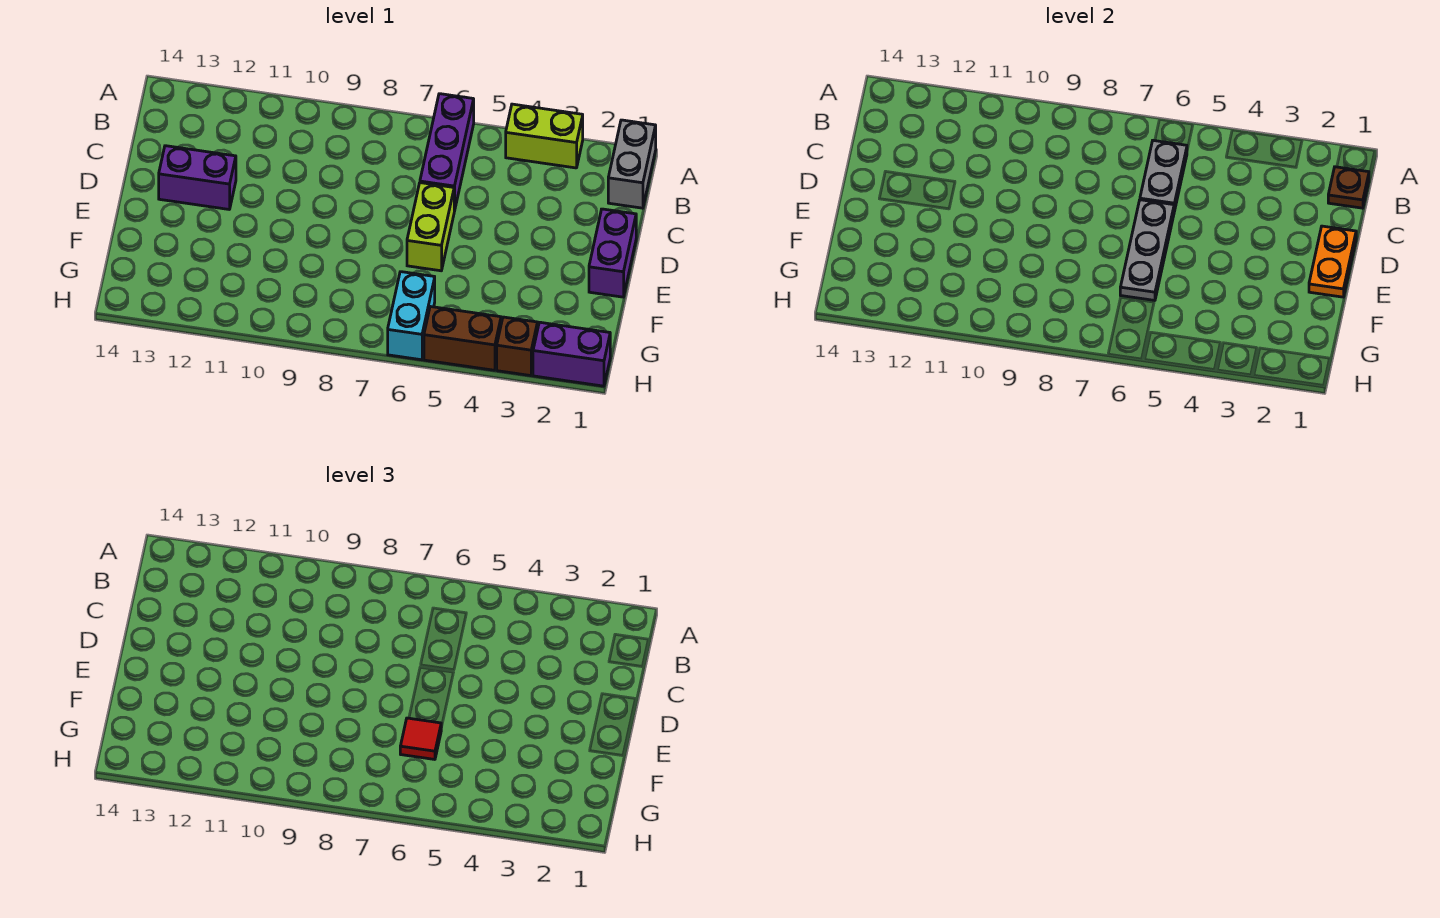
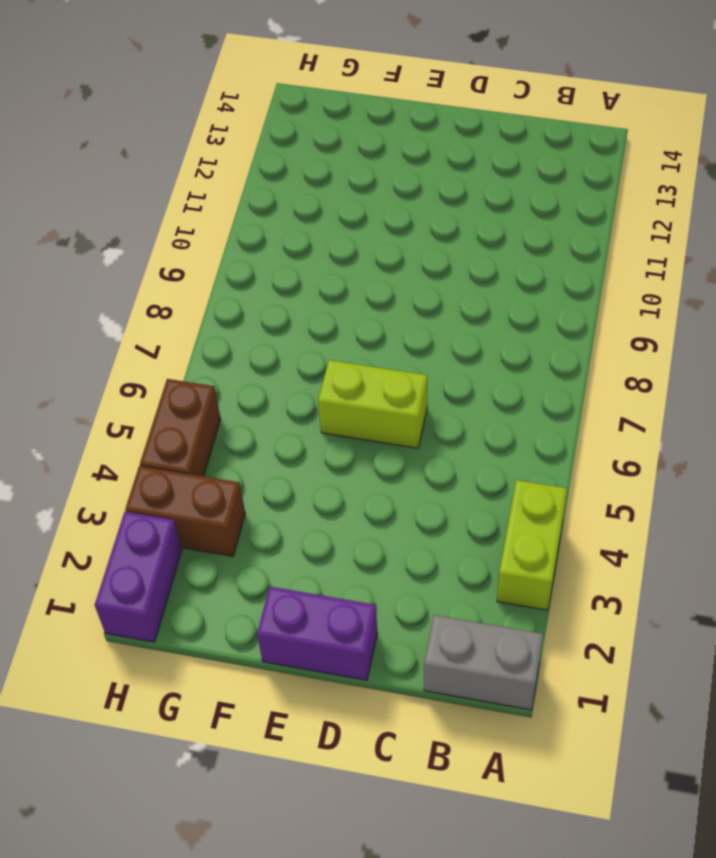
brown brick G3:H3 level 1 -> brown brick H3 level 1
none -> purple brick A6:C6 level 1
none -> purple brick D12:D13 level 1
none -> cyan brick G6:H6 level 1

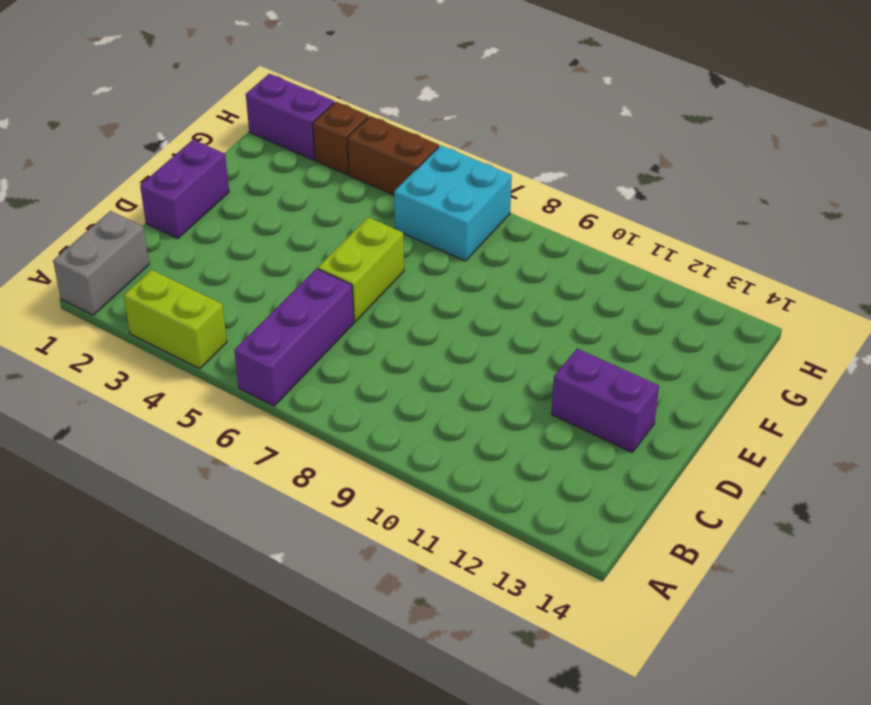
cyan brick G6:H7 level 1 -> cyan brick G6:H6 level 1
none -> brown plate B1 level 2
none -> grey plate B6:C6 level 2
none -> orange plate D1:E1 level 2

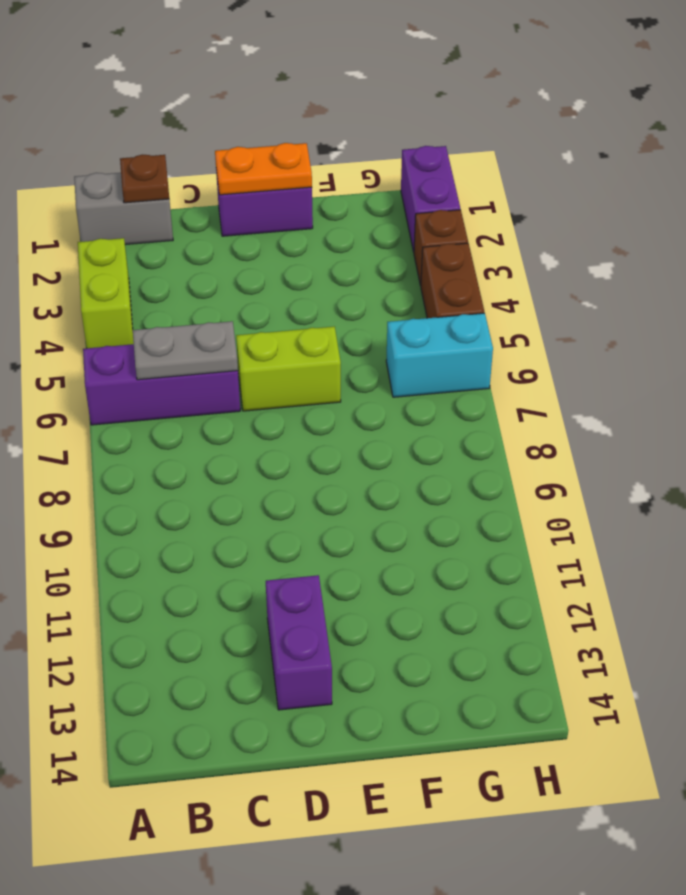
none -> grey plate D6:F6 level 2
none -> red tile F6 level 3

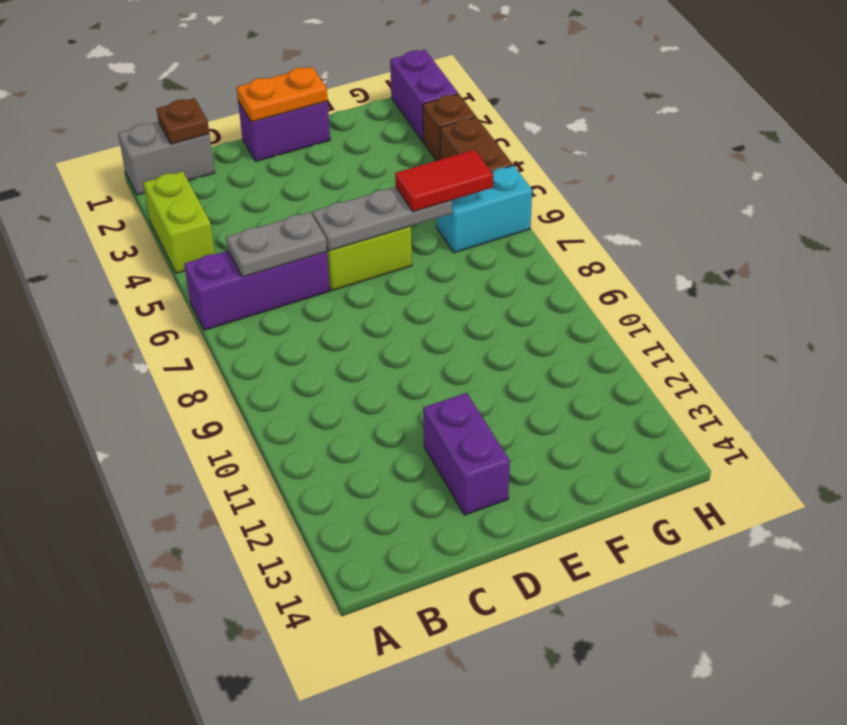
red tile F6:G6 level 3 -> red tile F6 level 3

